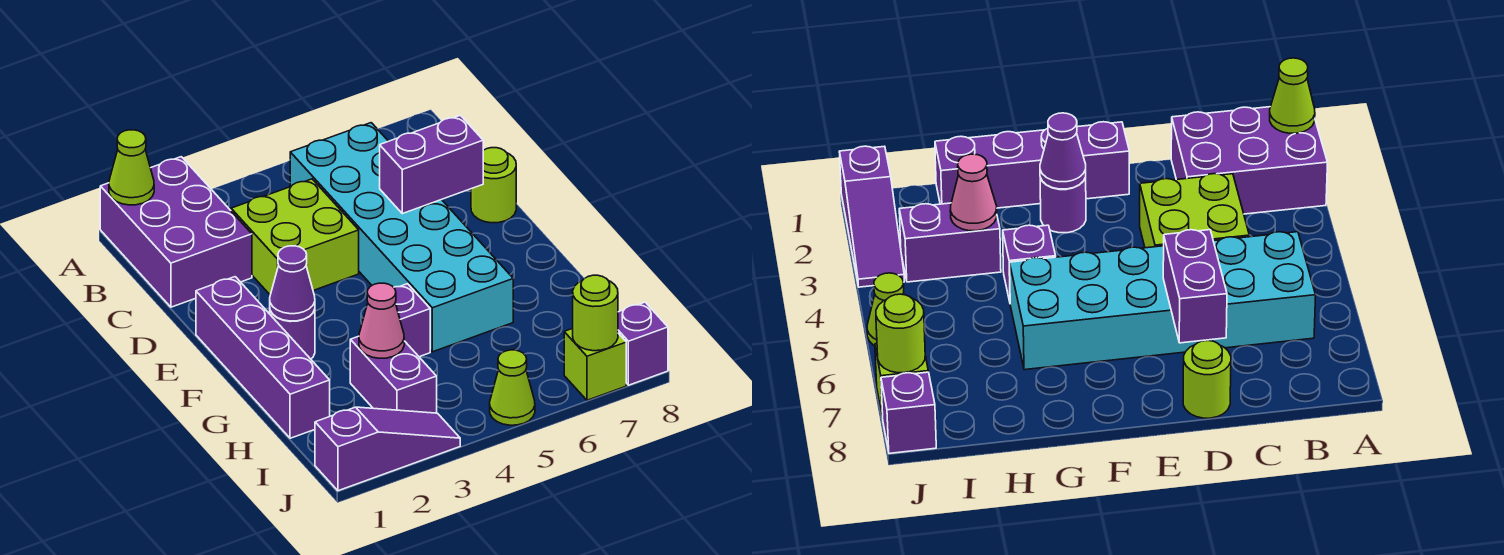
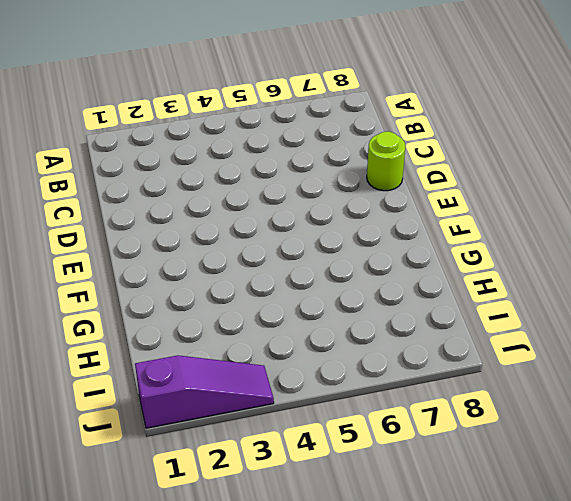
none -> purple brick A1:C2 level 1
none -> cyan brick B5:G6 level 1
none -> lime brick C3:D4 level 1

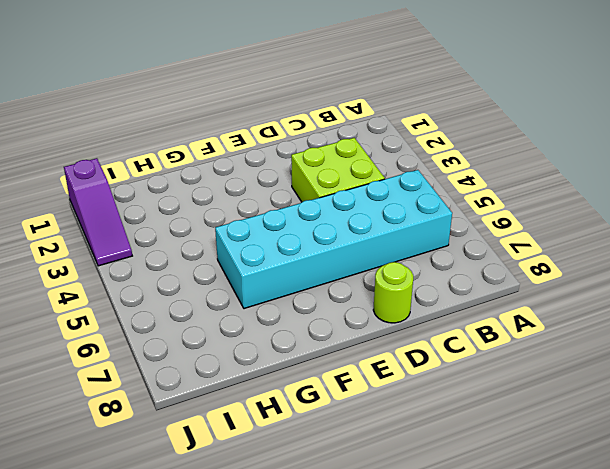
none -> purple brick A1:C2 level 1
none -> purple brick E1:H1 level 1
none -> purple round brick F2 level 1

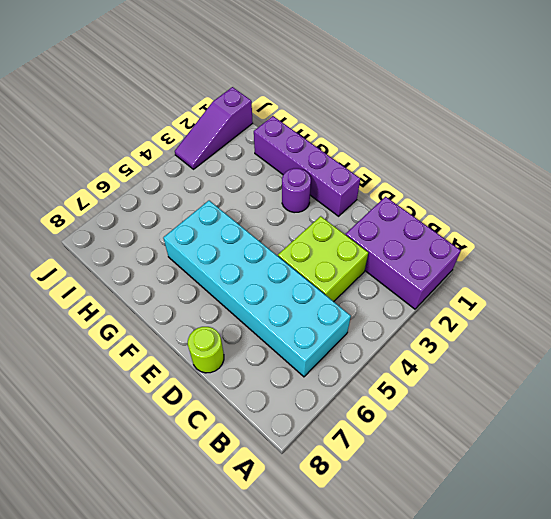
none -> purple brick G4 level 1
none -> purple brick H3:I3 level 1
none -> lime cone J5 level 1

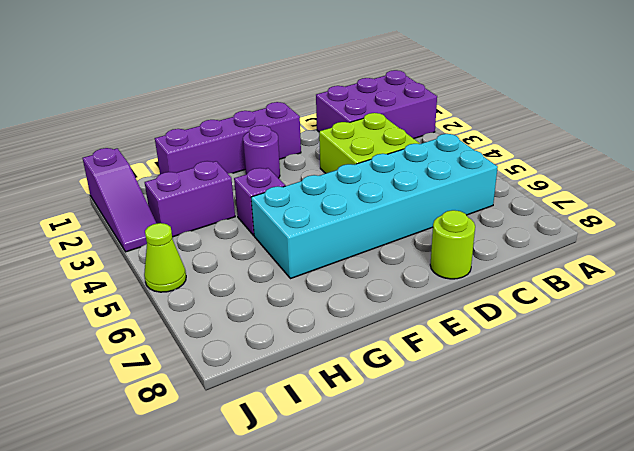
none -> lime brick J7 level 1
none -> purple brick J8 level 1
none -> lime cone A1 level 2

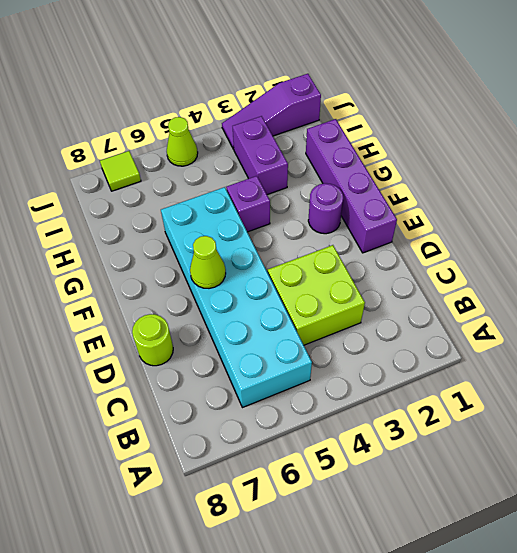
lime cone E6 level 2 -> lime cone A1 level 2
lime tile J7 level 1 -> lime brick J7 level 1
none -> purple brick A1:C2 level 1
none -> purple brick J8 level 1
none -> purple brick D6:D7 level 2

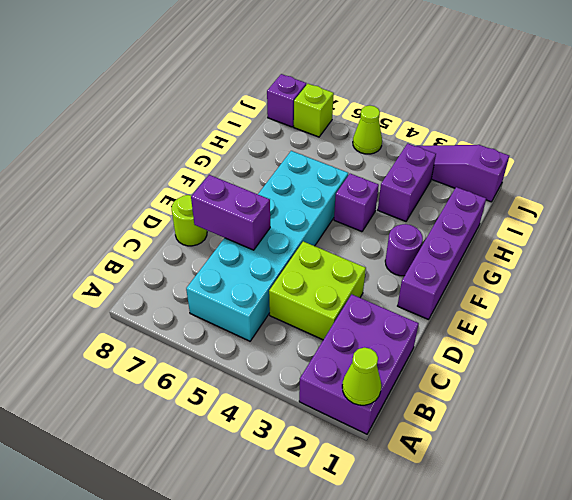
none -> purple cone F2 level 2
none -> pink cone H3 level 2
none -> lime round brick J7 level 2

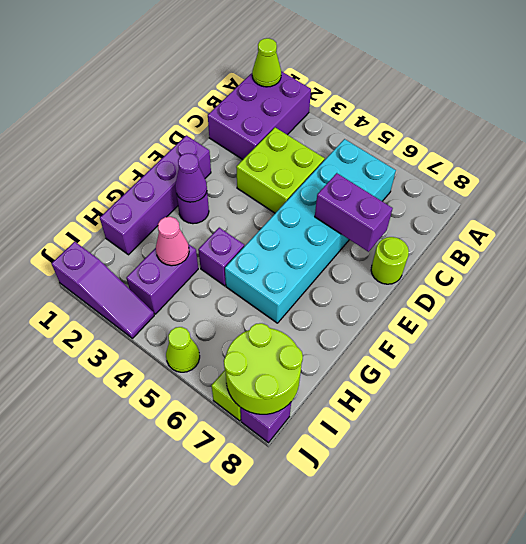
lime round brick I7:J8 level 2 -> lime round brick J7 level 2

